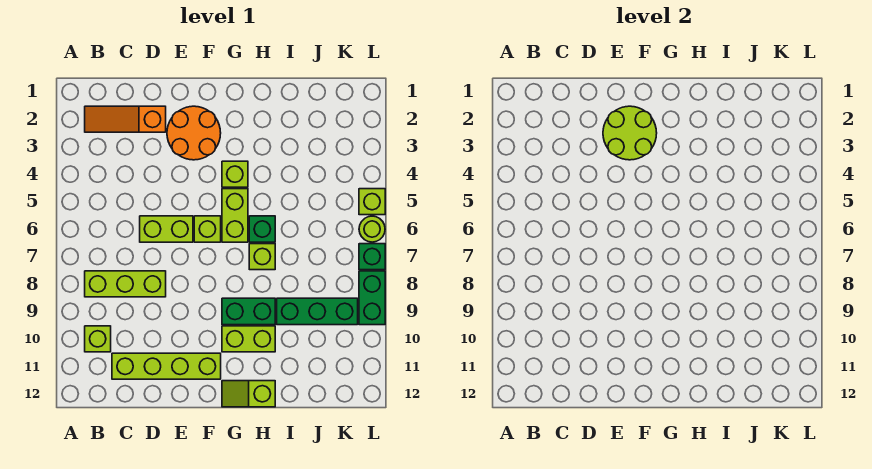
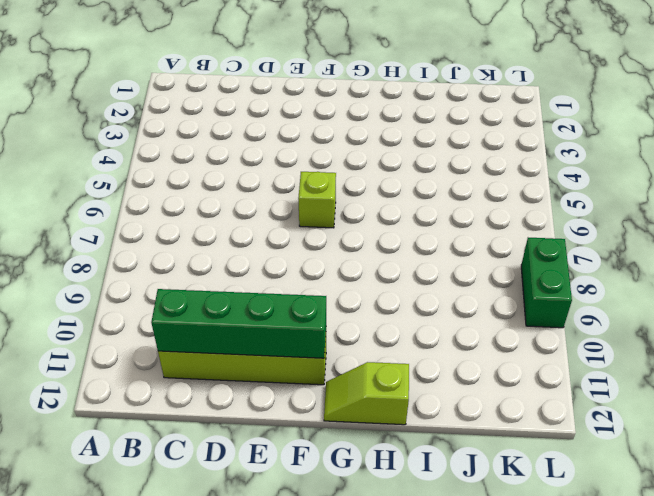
green brick C11:F11 level 2 -> none
none -> orange slope B2:D2 level 1 top D
none -> lime brick B8:D8 level 1
none -> lime brick B10 level 1

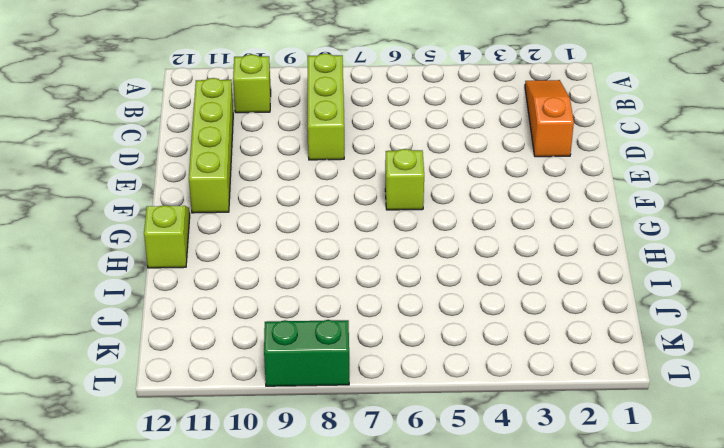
none -> lime brick D6:E6 level 1
none -> orange round brick E2:F3 level 1
none -> lime brick G4 level 1

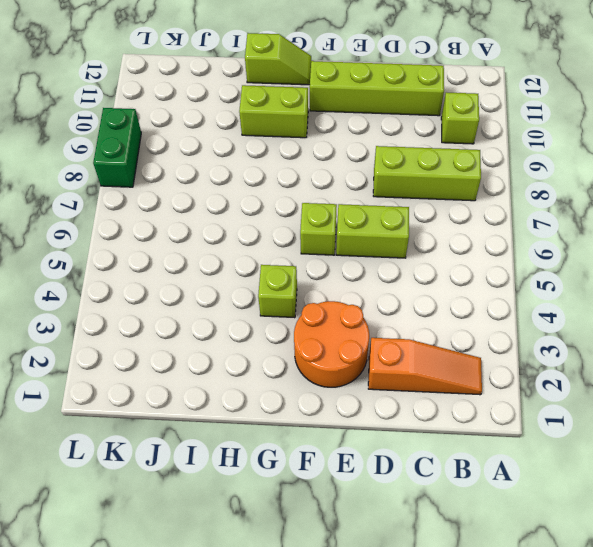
none -> lime brick G5:G6 level 1
none -> green brick G9:H9 level 1
none -> green brick H6 level 1

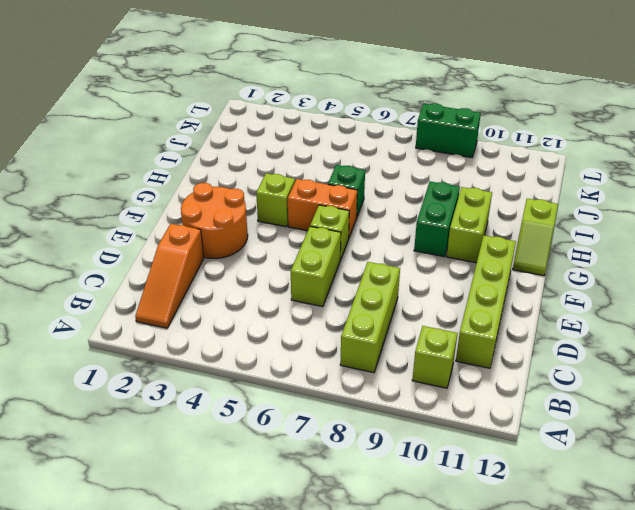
orange brick G5:G6 level 1 -> lime brick G5:G6 level 1
none -> lime brick H7 level 1
none -> green brick I9:K9 level 1
none -> lime brick L5 level 1

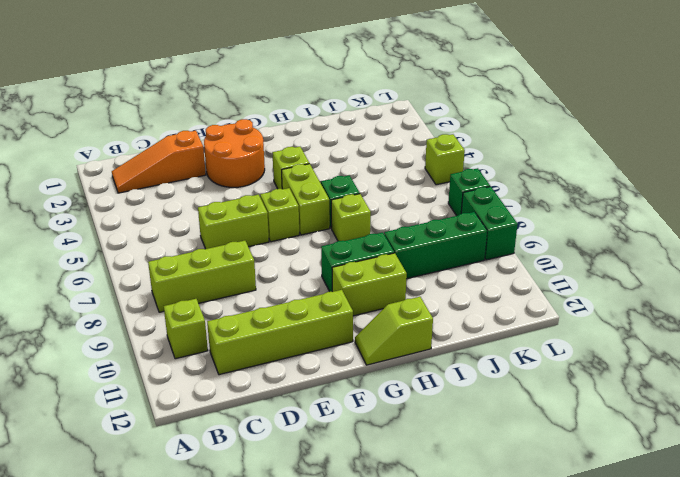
none -> lime round brick L6 level 1
none -> lime round brick E2:F3 level 2

